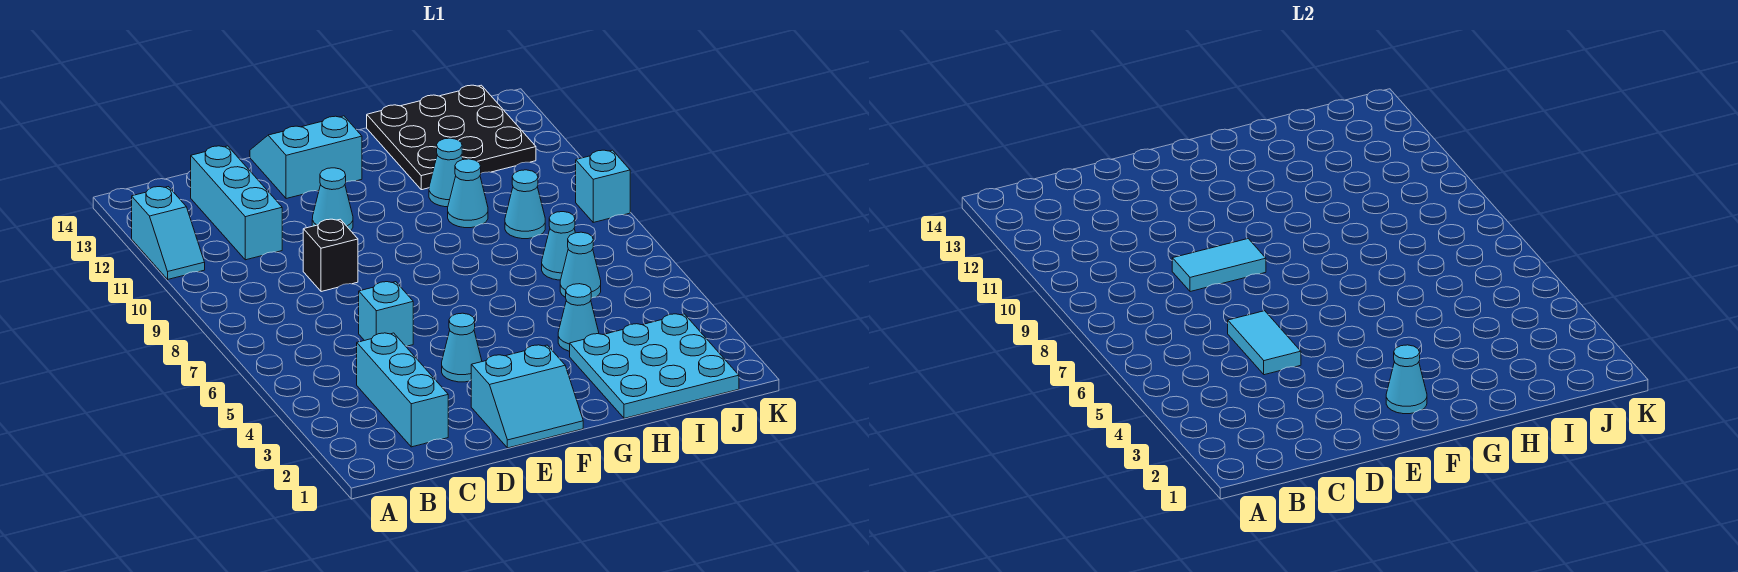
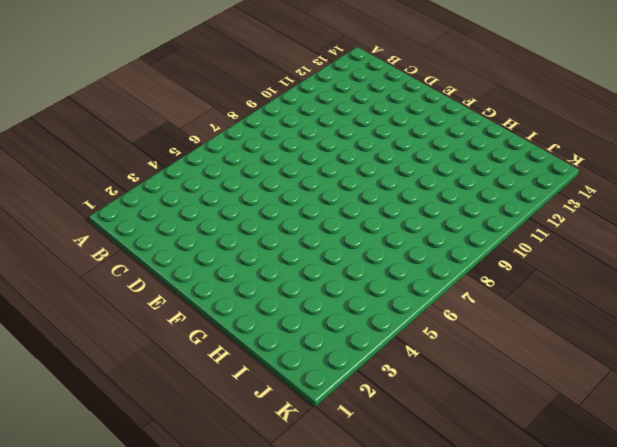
none -> cyan slope A11:A12 level 1 top 12
none -> cyan brick C2:C4 level 1
none -> cyan brick C11:C13 level 1

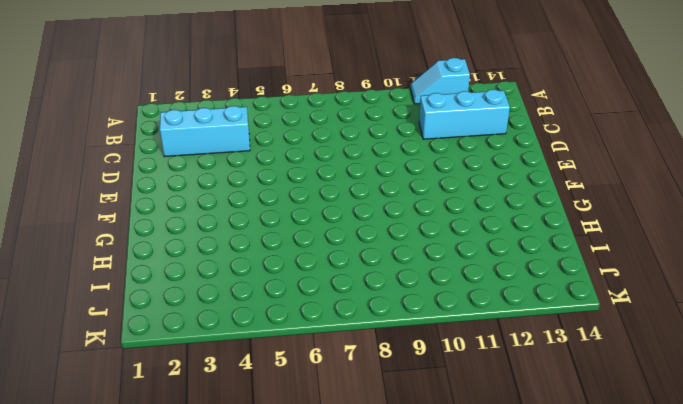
none -> cyan brick D6 level 1
none -> black brick D9 level 1
none -> cyan slope E1:F2 level 1 top 2

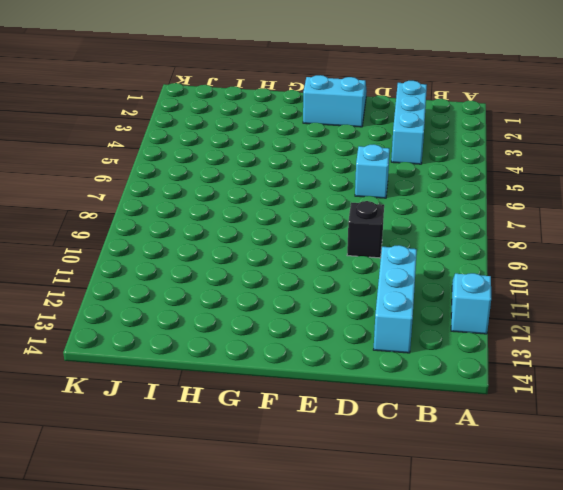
none -> cyan cone E4 level 1
none -> cyan cone E11 level 1
none -> cyan slope E13:F14 level 1 top 13

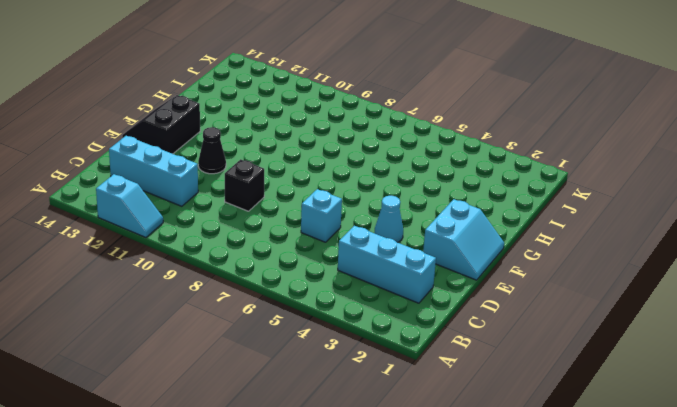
black cone E11 level 1 -> cyan cone E11 level 1
black slope E13:F14 level 1 top 13 -> cyan slope E13:F14 level 1 top 13
none -> cyan plate H1:J3 level 1
none -> cyan cone H4 level 1
none -> cyan cone H10 level 1

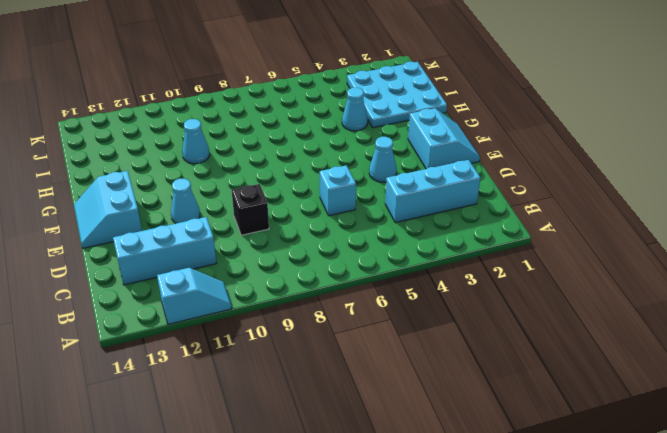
none -> cyan cone H11 level 1
none -> black plate H12:J14 level 1
none -> cyan cone I6 level 1

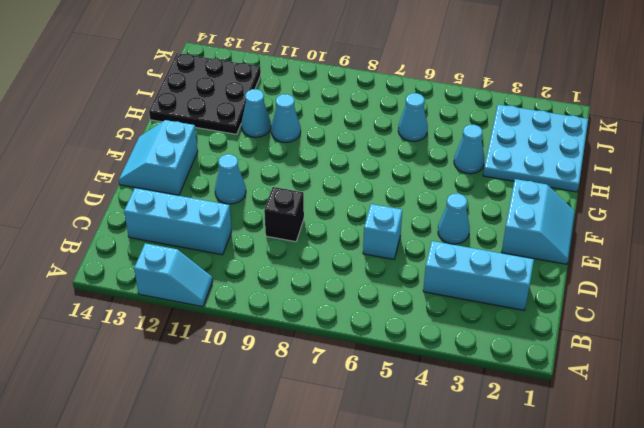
none -> cyan cone I7 level 1
none -> cyan cone I9 level 1
none -> cyan brick K9 level 1

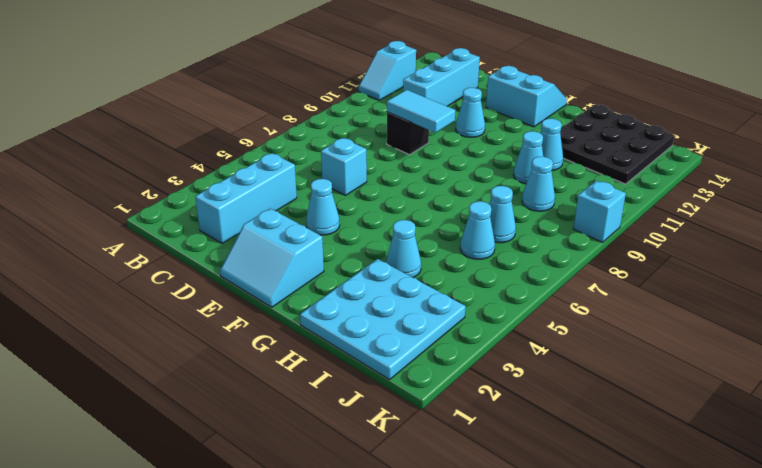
none -> cyan tile D5:D6 level 2
none -> cyan cone F2 level 2

